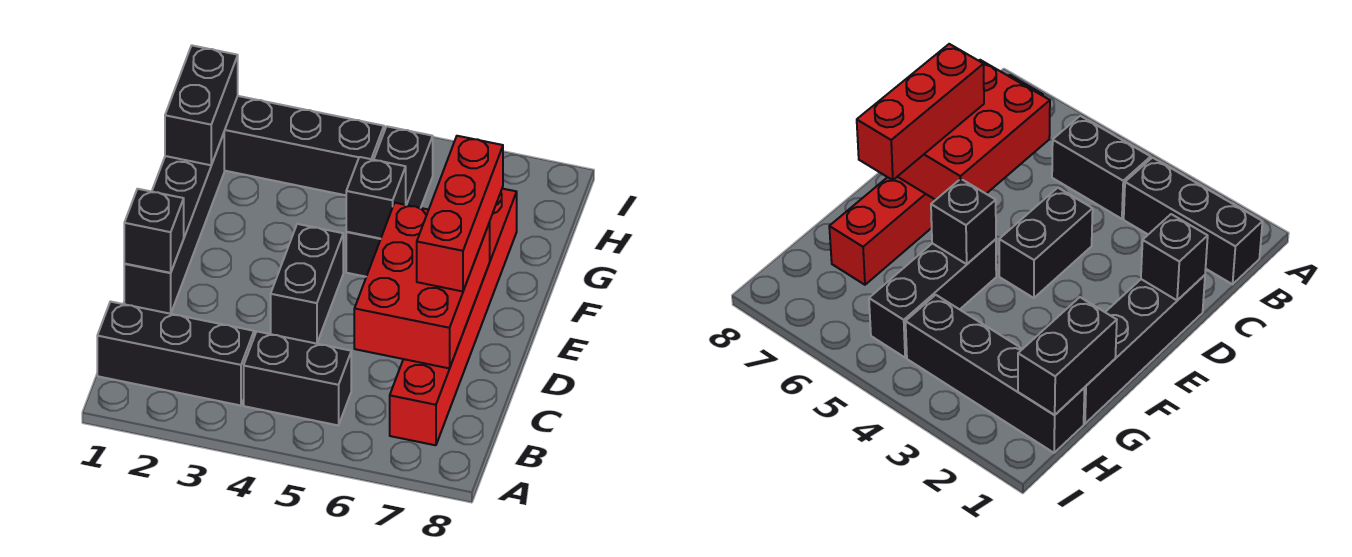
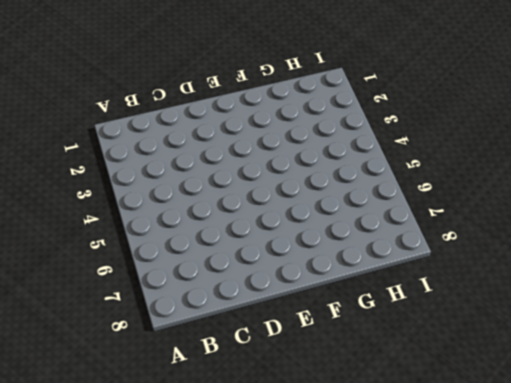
none -> black brick B1:B3 level 1
none -> black brick B4:B5 level 1
none -> red brick B7:G7 level 1

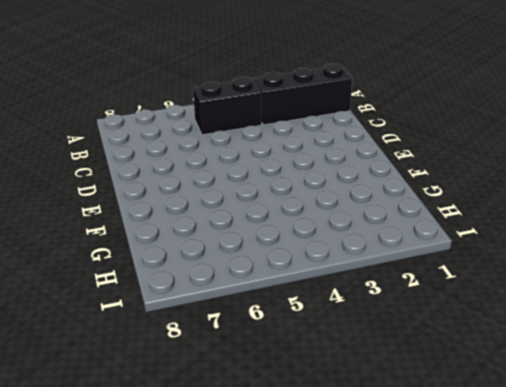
none -> red brick B7:G7 level 1
none -> black brick D1:G1 level 1
none -> black brick D4:E4 level 1

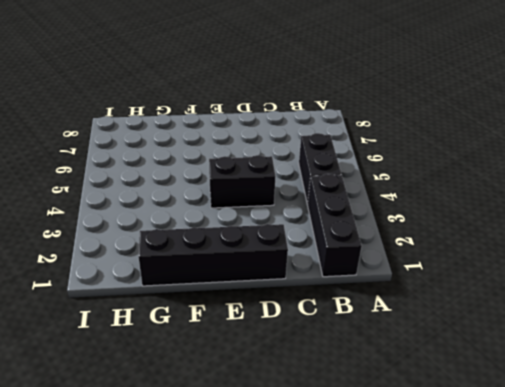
none -> red brick B7:G7 level 1
none -> black brick F5:H5 level 1
none -> black brick H1:H4 level 1

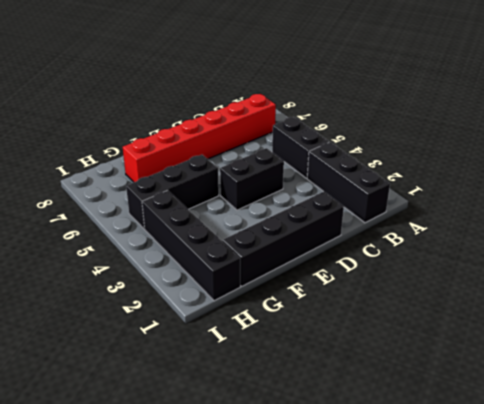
none -> red brick C6:E7 level 2
none -> black brick D1 level 2
none -> black brick F5 level 2

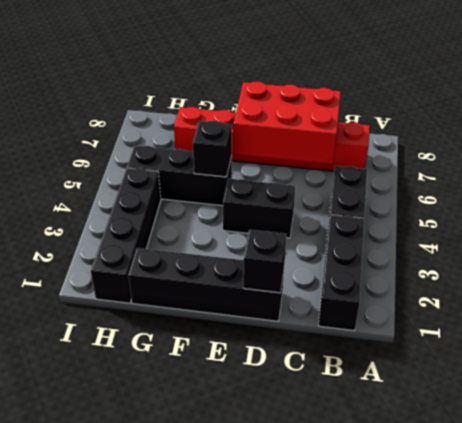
none -> black brick G1:H1 level 2
none -> red brick D7:F7 level 3

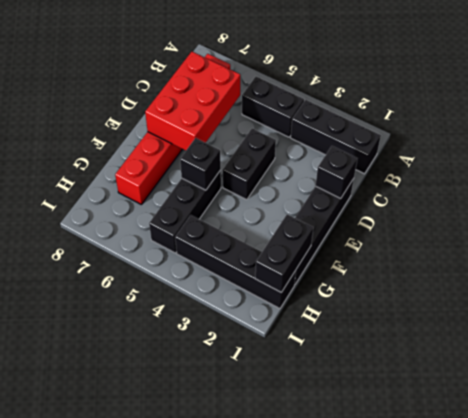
none -> red brick D7:F7 level 3

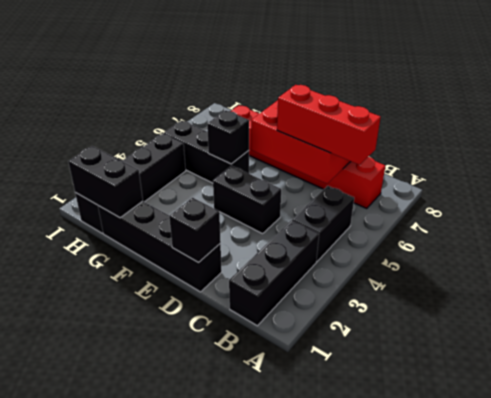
red brick B6:D6 level 3 -> red brick D7:F7 level 3

